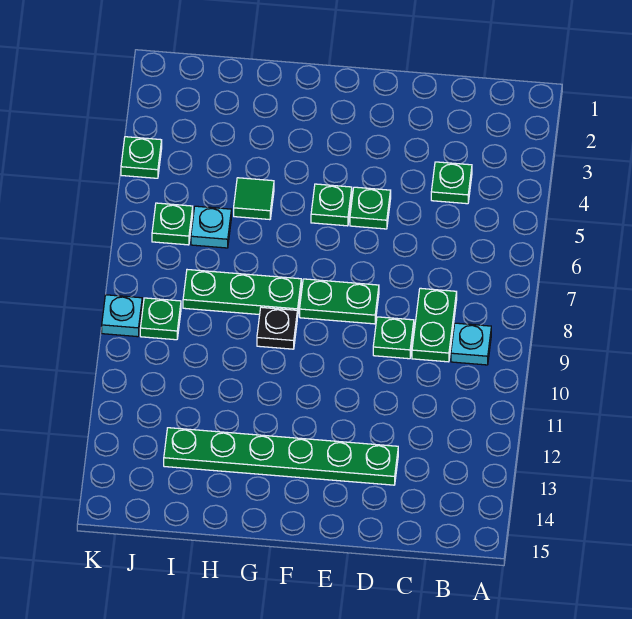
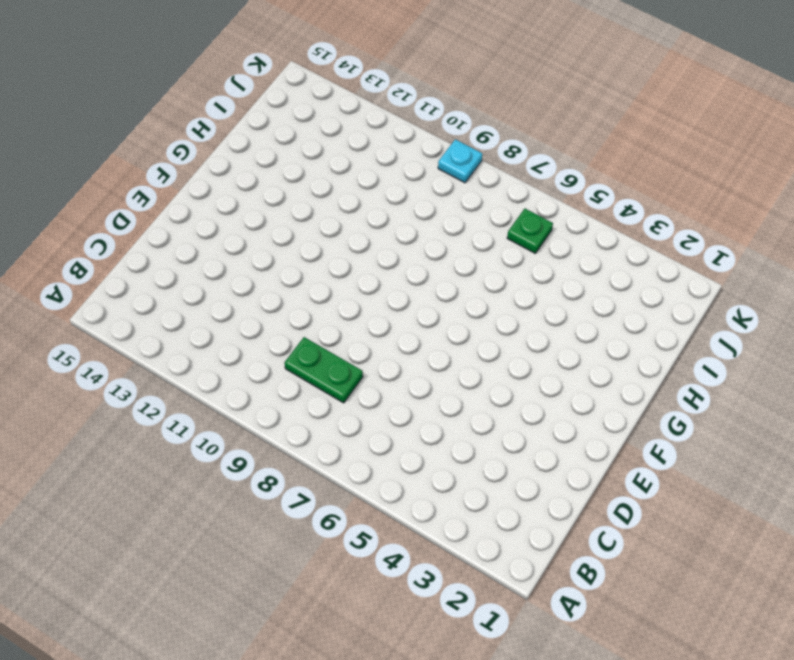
none -> cyan plate B9 level 1
none -> green plate C4 level 1
none -> green plate D9 level 1

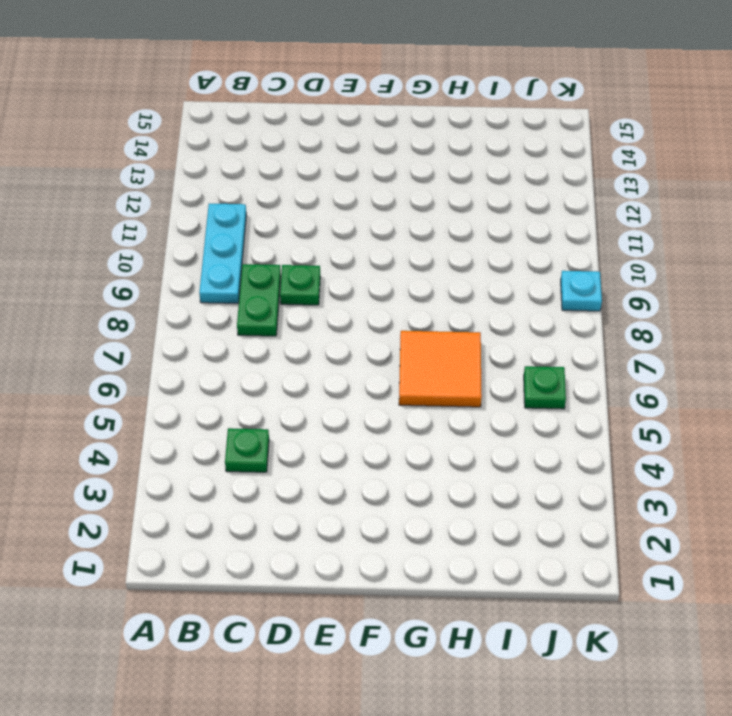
cyan plate B9:B11 level 1 -> cyan plate B9 level 1
orange tile G6:H7 level 1 -> none
none -> green plate D13:I13 level 1
none -> green plate E5 level 1
none -> green plate E8:F8 level 1

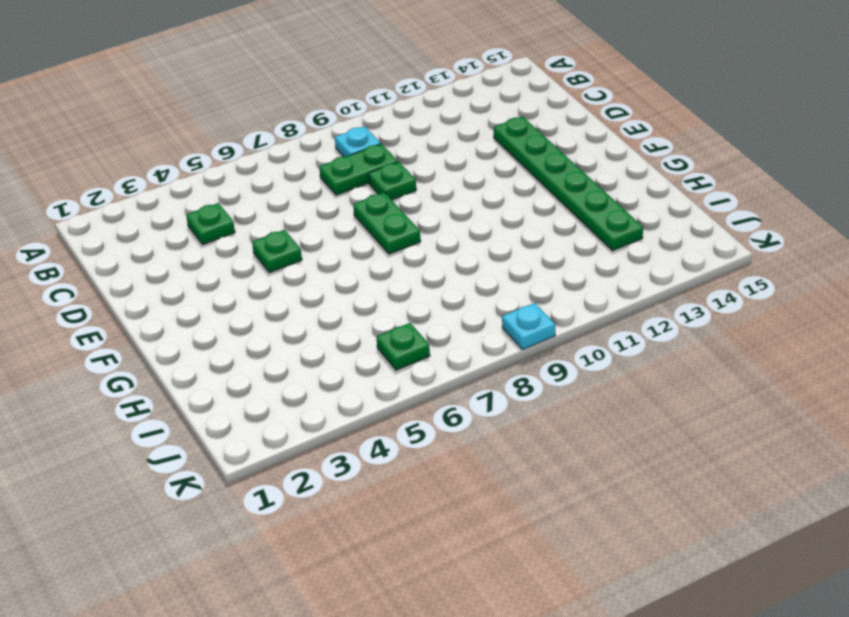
none -> green plate F5 level 1
none -> green plate G8:I8 level 1
none -> black plate G9 level 1

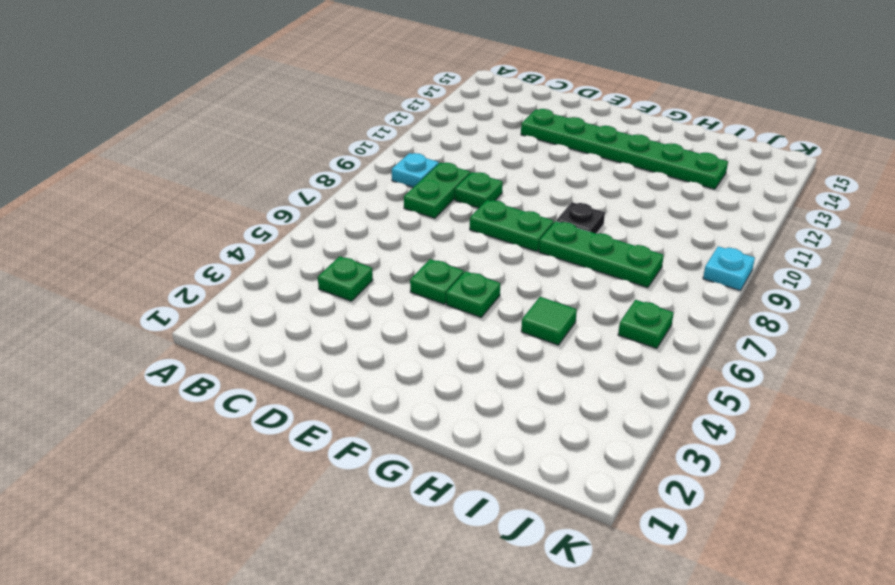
none -> cyan plate I6 level 1
none -> green plate J9 level 1
none -> green plate K4 level 1

